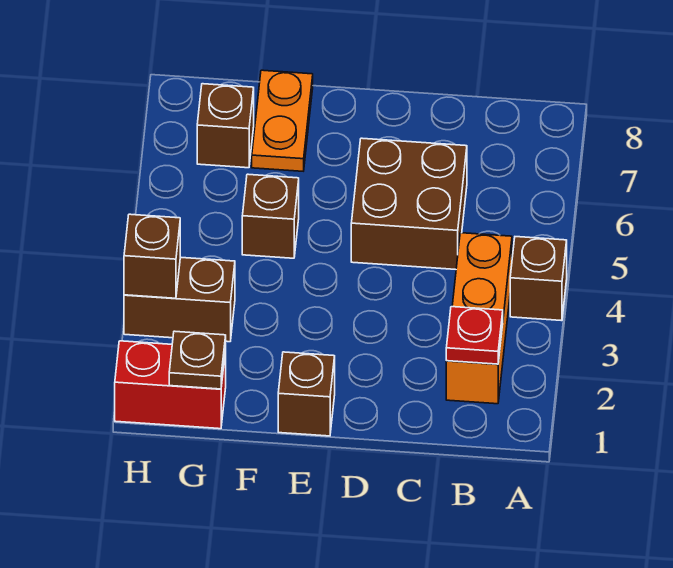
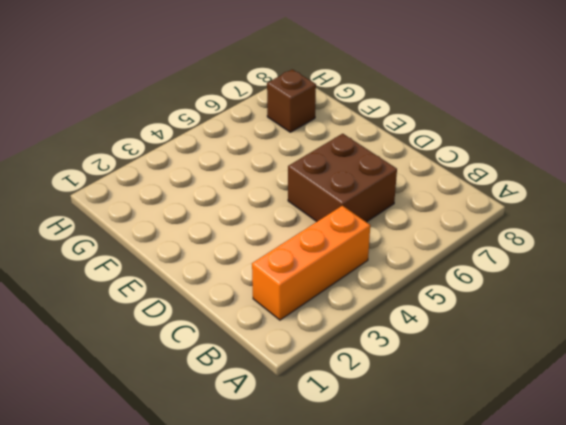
none -> brown brick A4 level 1
none -> brown brick E1 level 1
none -> brown brick F5 level 1

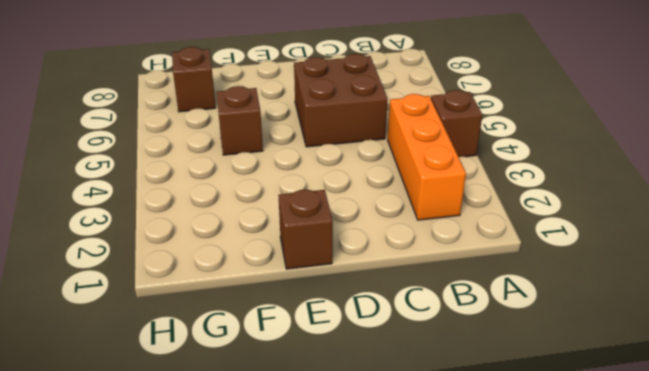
none -> orange plate F7:F8 level 1
none -> red brick G1:H1 level 1
none -> brown brick G3:H3 level 1

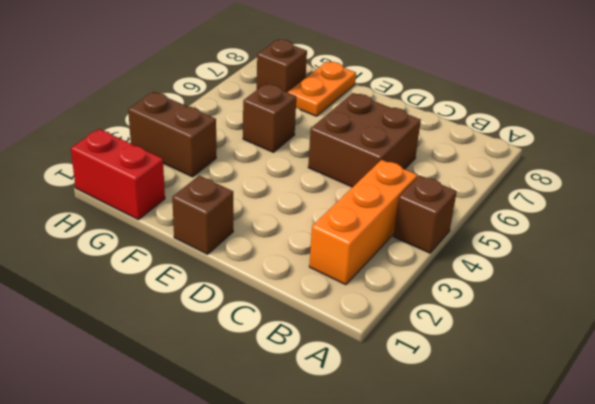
none -> red plate B2 level 2
none -> brown plate G1 level 2
none -> brown brick H3 level 2

